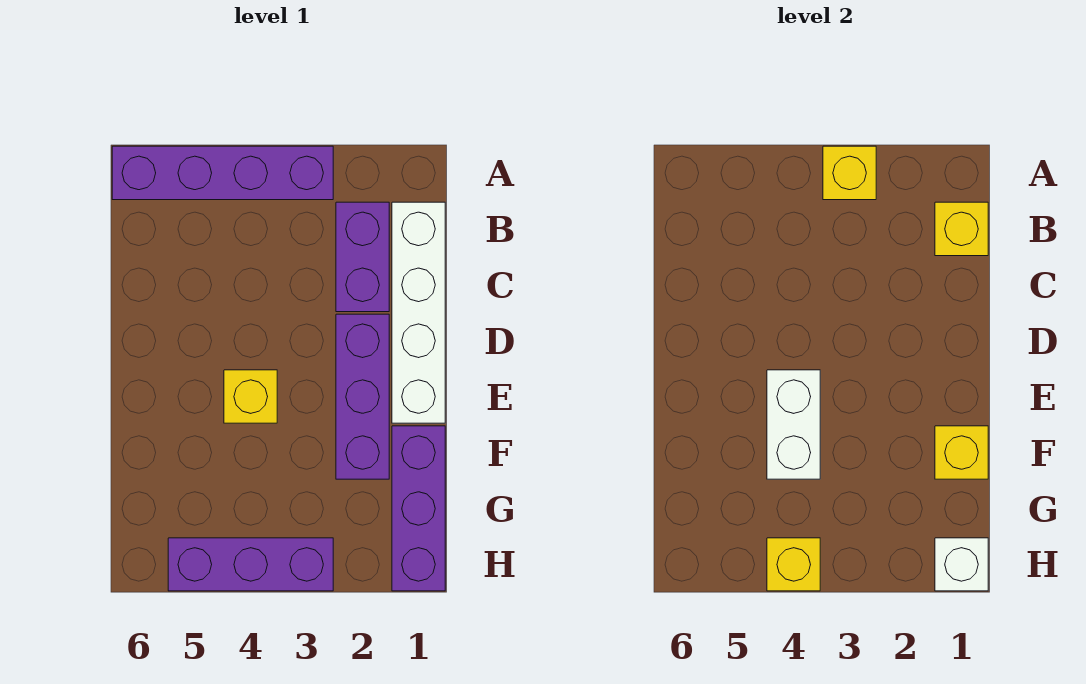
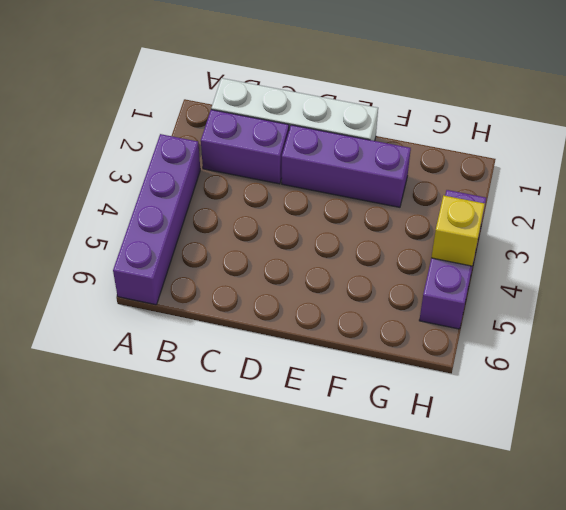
none -> yellow brick E4 level 1
none -> purple brick F1:H1 level 1
none -> yellow brick A3 level 2

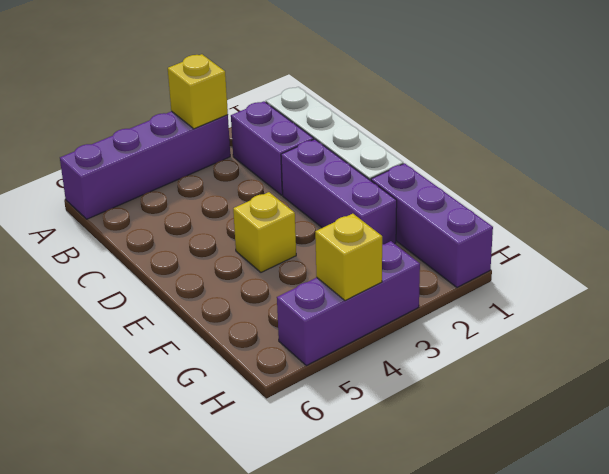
none -> yellow brick B1 level 2
none -> white brick E4:F4 level 2
none -> yellow brick F1 level 2

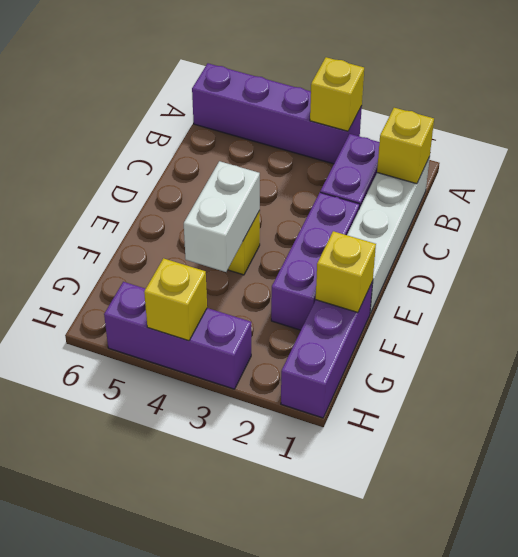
none -> white brick H1 level 2

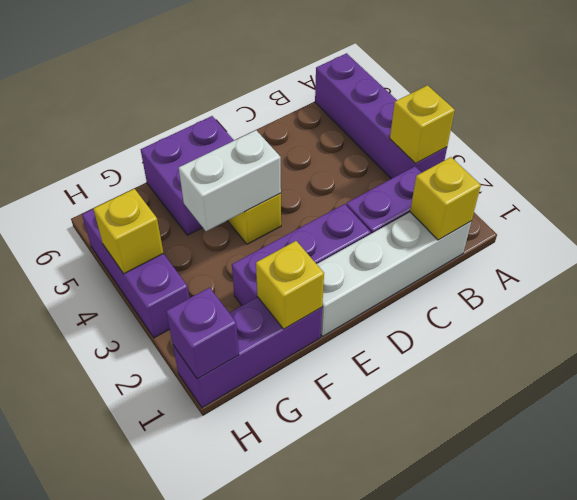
purple brick E5:F6 level 1 -> none
purple brick H1 level 2 -> white brick H1 level 2

